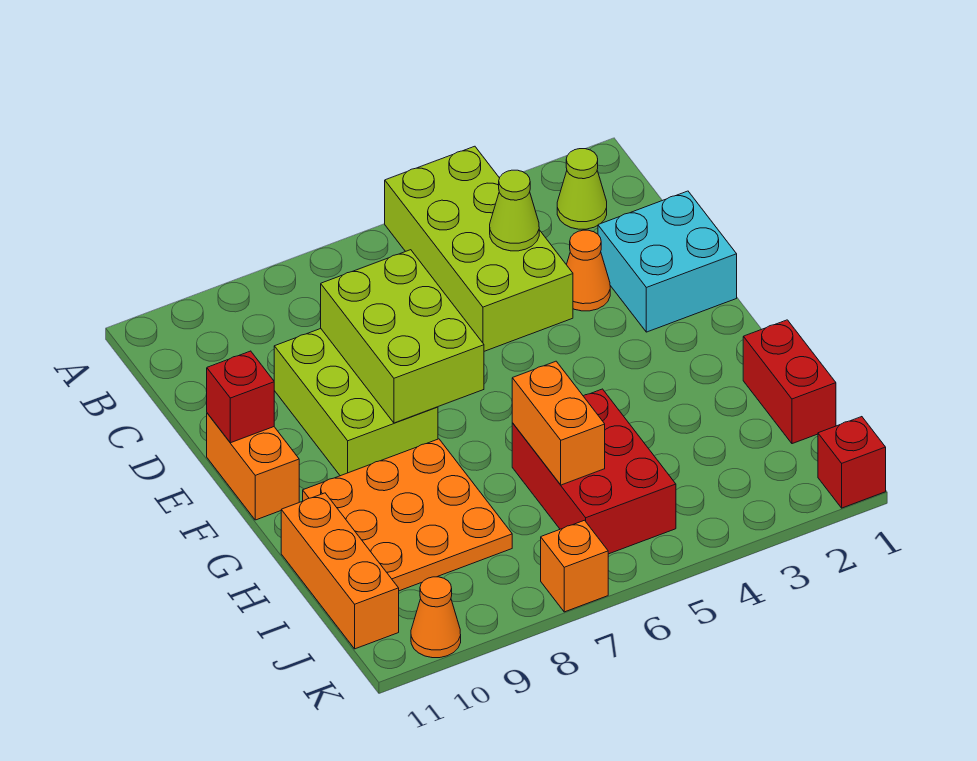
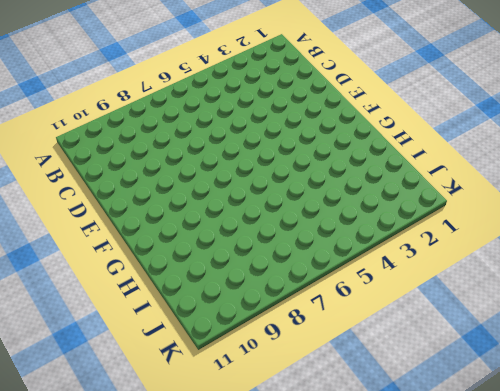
none -> lime brick A4:D5 level 1
none -> lime cone B2 level 1
none -> cyan brick D1:E2 level 1

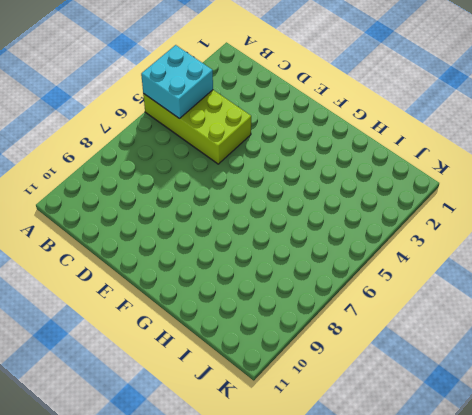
cyan brick A4:B5 level 2 -> cyan brick D1:E2 level 1
none -> lime cone B2 level 1
none -> orange cone D3 level 1
none -> lime brick D8:F9 level 1

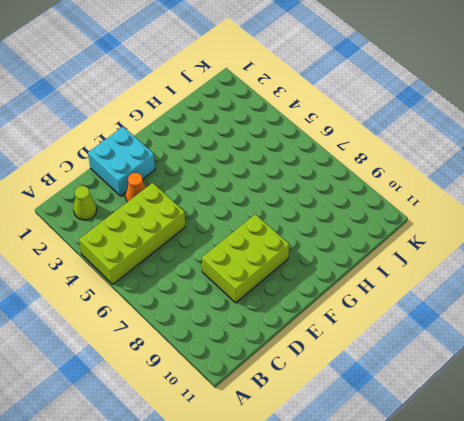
none -> orange brick E11:F11 level 1
none -> orange plate G8:I10 level 1
none -> red brick H1:I1 level 1

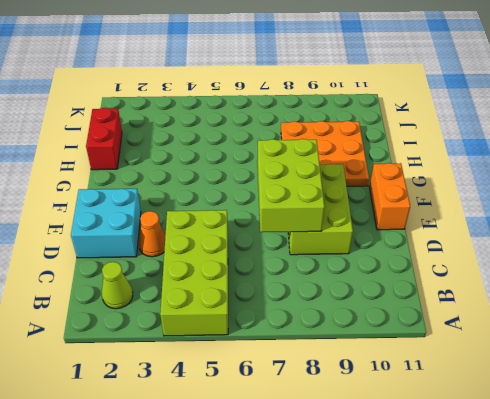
none -> red brick H5:J6 level 1
none -> orange brick H11:J11 level 1
none -> red brick K1 level 1

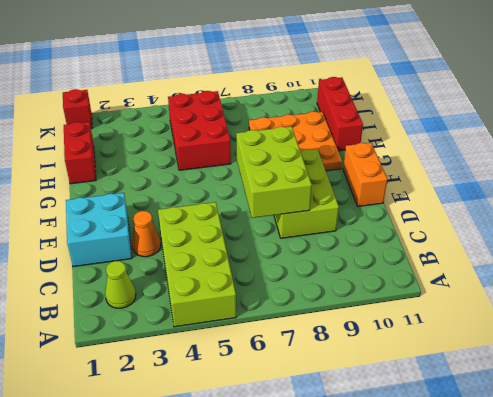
red brick H11:J11 level 1 -> orange brick H11:J11 level 1
none -> orange brick K7 level 1
none -> orange cone K10 level 1
none -> lime cone C4 level 2

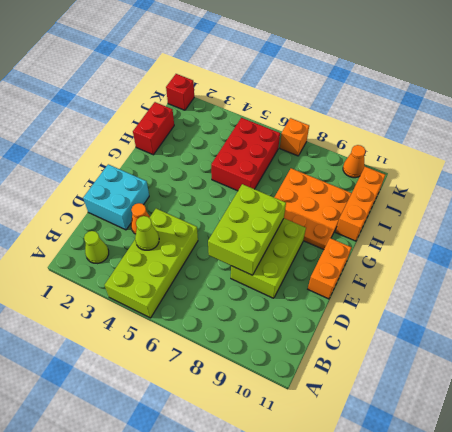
none -> red brick E11 level 2
none -> orange brick H6:I6 level 2

